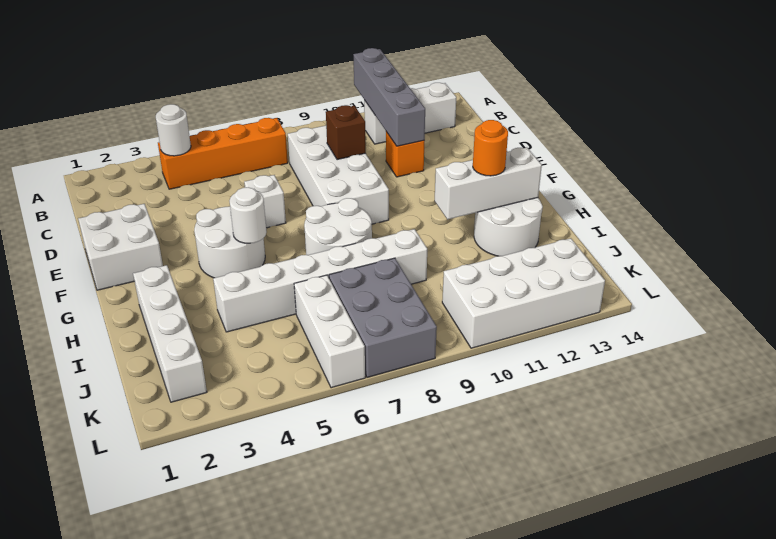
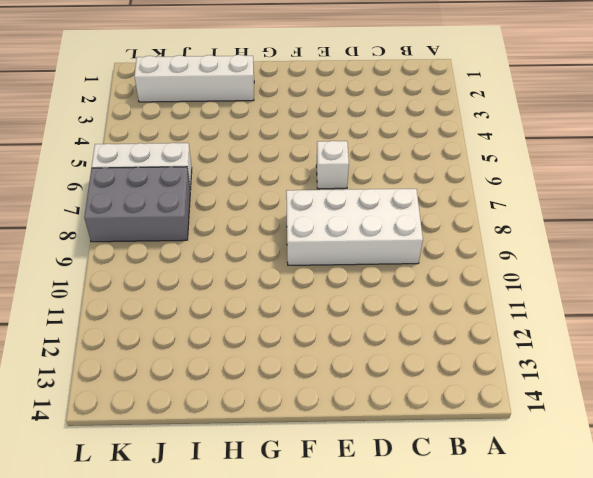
none -> orange brick B4:B7 level 1
none -> white brick B11:B13 level 1
none -> orange brick D11 level 1

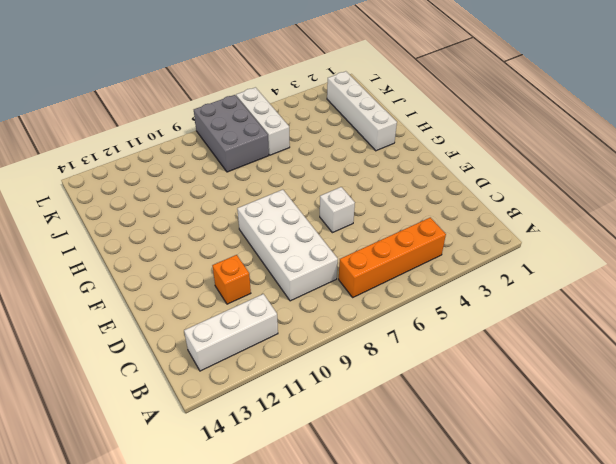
none -> white brick E1:F2 level 1
none -> white round brick F4:G5 level 1
none -> white round brick G7:H8 level 1

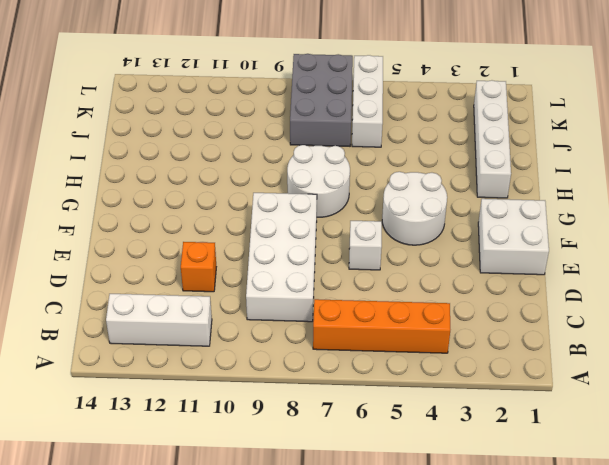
none -> white round brick H12:I13 level 1
none -> white brick I4:I9 level 1
none -> white brick K10:L13 level 1

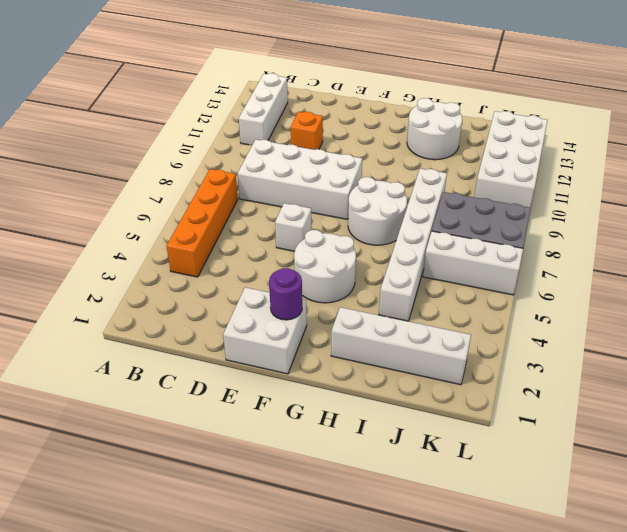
purple round brick F2 level 2 -> none
none -> grey brick A11:D11 level 2
none -> white round brick B4 level 2
none -> brown brick D9 level 2

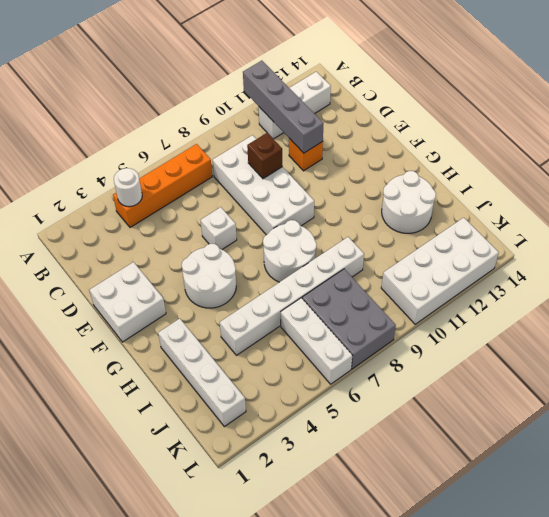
none -> white round brick G5 level 2
none -> white brick H11:H13 level 2
none -> orange round brick H12 level 3

